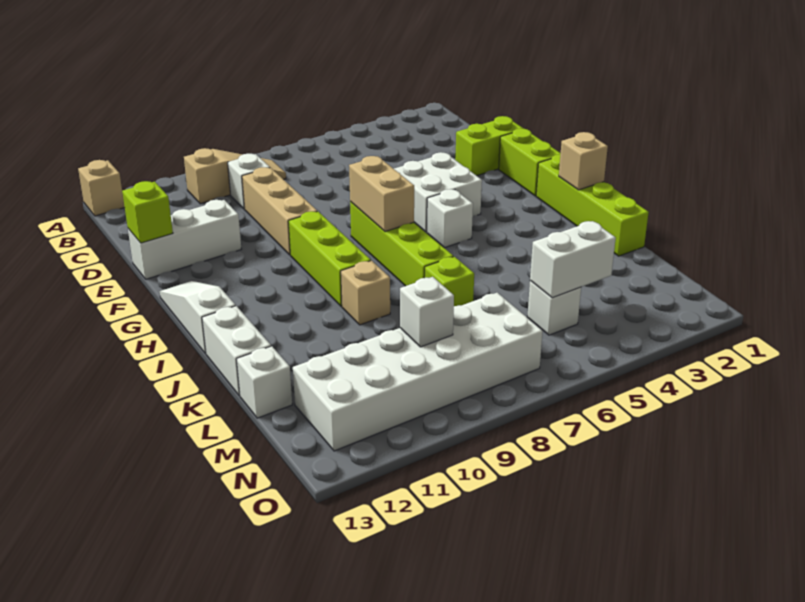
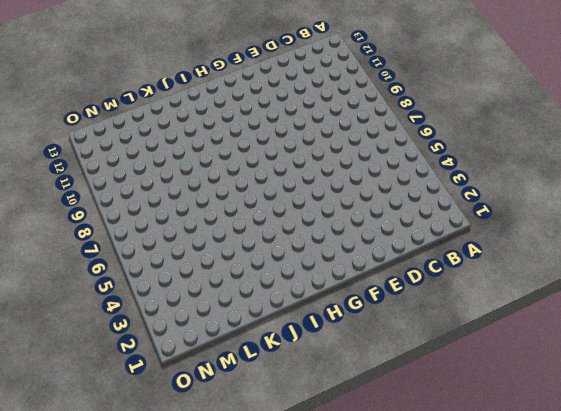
none -> tan brick A13 level 1
none -> tan slope B8:B10 level 1 top 10
none -> white brick C9 level 1

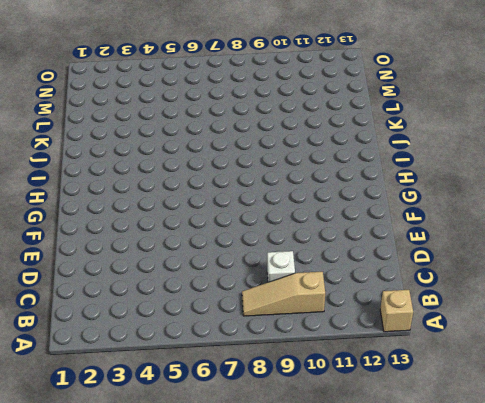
none -> tan brick D9:F9 level 1
none -> lime brick E1:E2 level 1
none -> white brick E11:E13 level 1

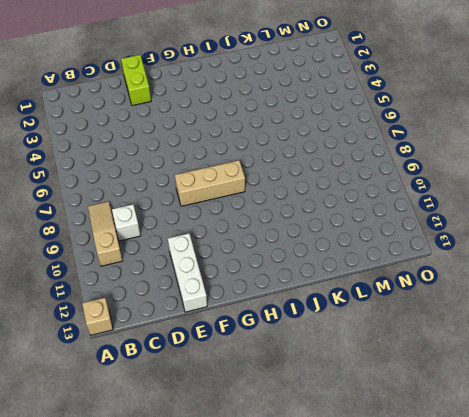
tan brick F8:H8 level 1 -> tan brick D9:F9 level 1
none -> lime brick F1:G1 level 1
none -> white brick F4:G5 level 1
none -> lime brick G7:J7 level 1

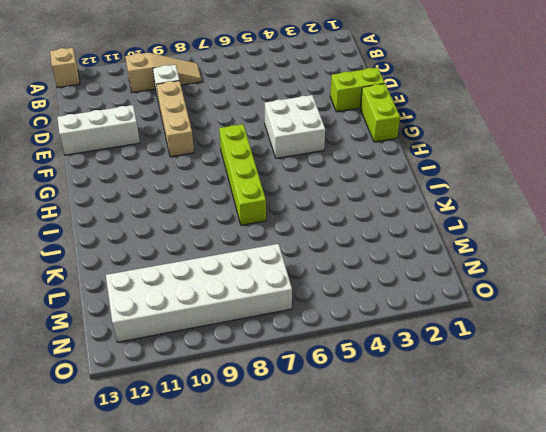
none -> lime brick G9:I9 level 1
none -> white slope G13:I13 level 1 top I
none -> lime brick H1:K1 level 1

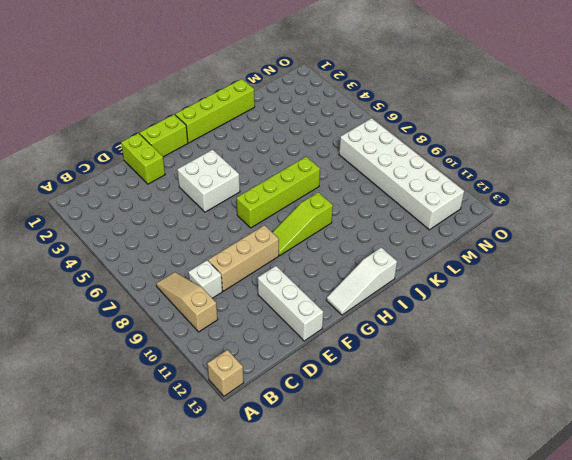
lime slope G9:I9 level 1 top I -> lime brick G9:I9 level 1
none -> white brick H5 level 1
none -> tan brick J9 level 1
none -> white brick J13:K13 level 1

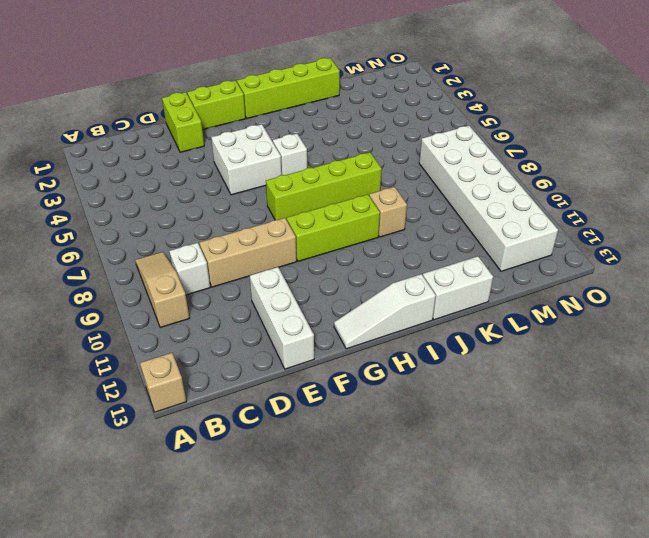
none -> lime brick K7 level 1
none -> white brick L13 level 1
none -> white brick M5 level 1

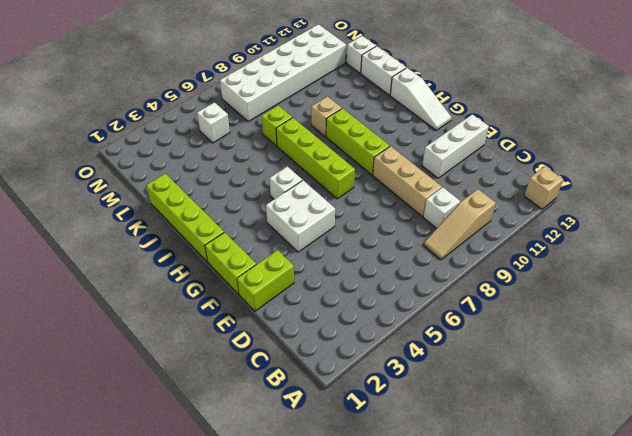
none -> lime brick E13 level 2
none -> tan brick G7:H7 level 2
none -> tan brick I1 level 2

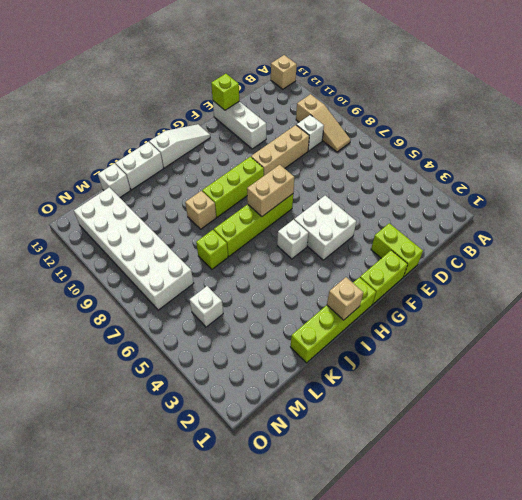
none -> white brick M4:M5 level 2
none -> white brick M9 level 2

